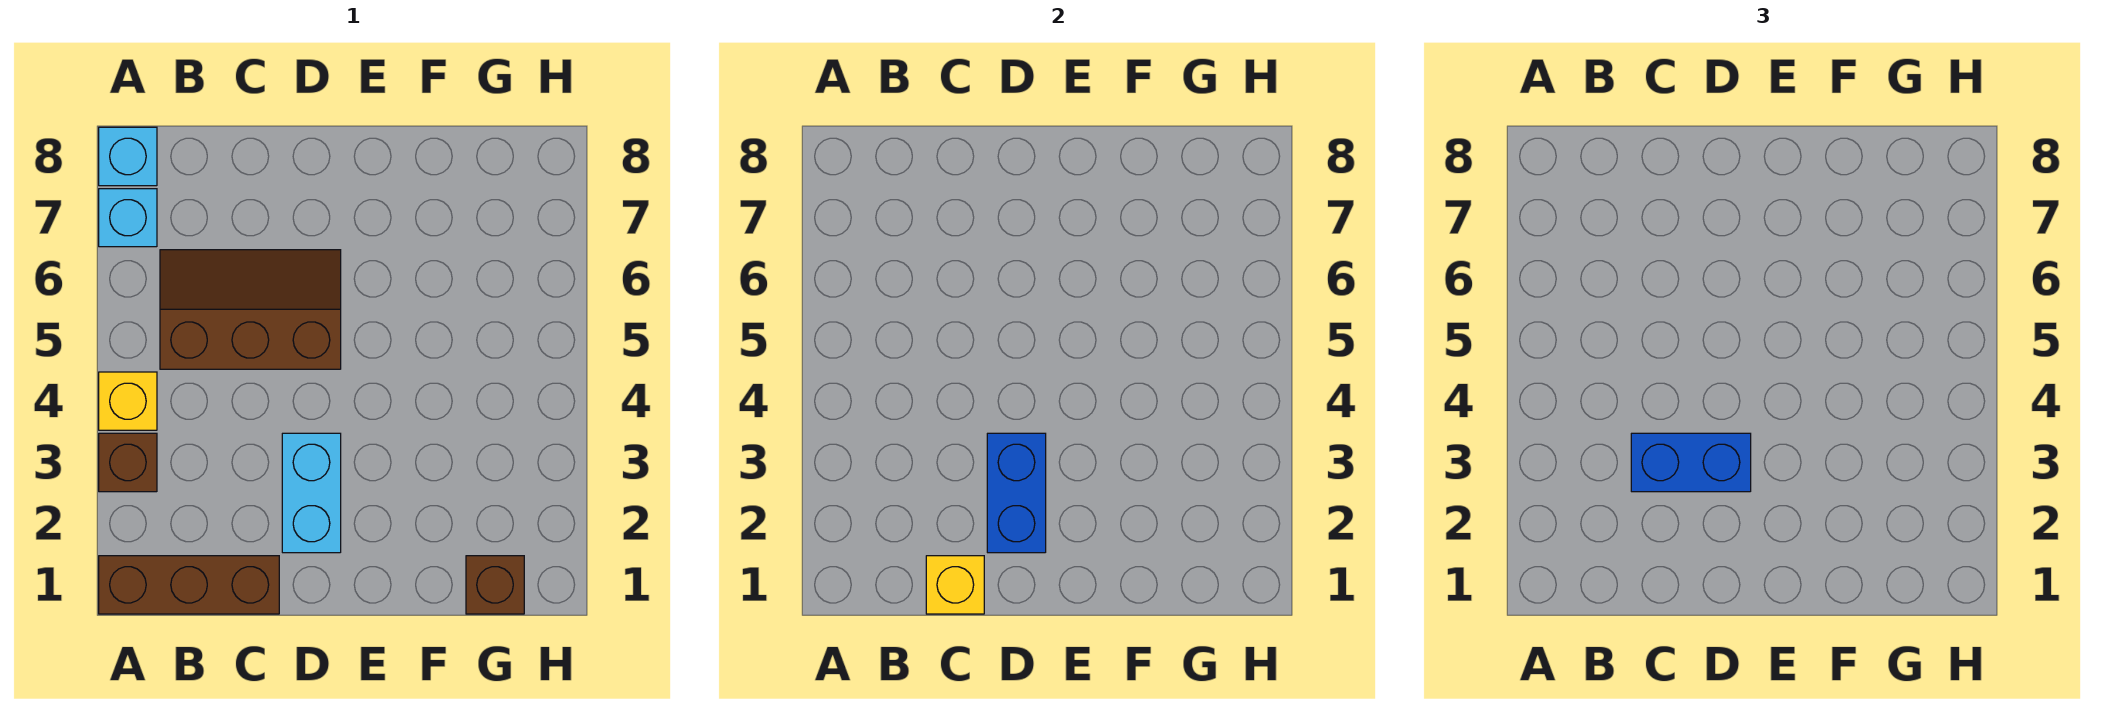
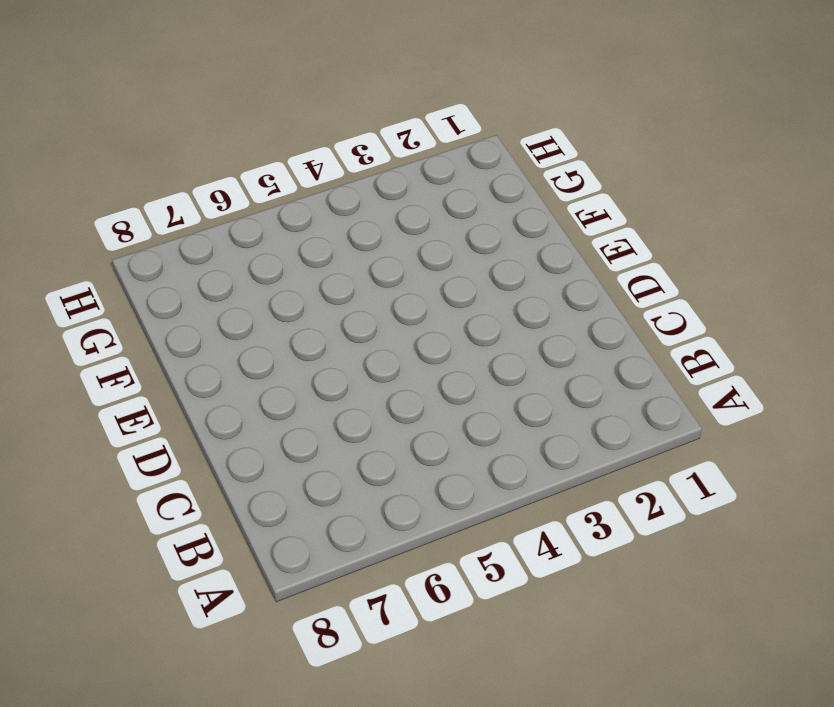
none -> brown brick A1:C1 level 1
none -> brown brick A3 level 1

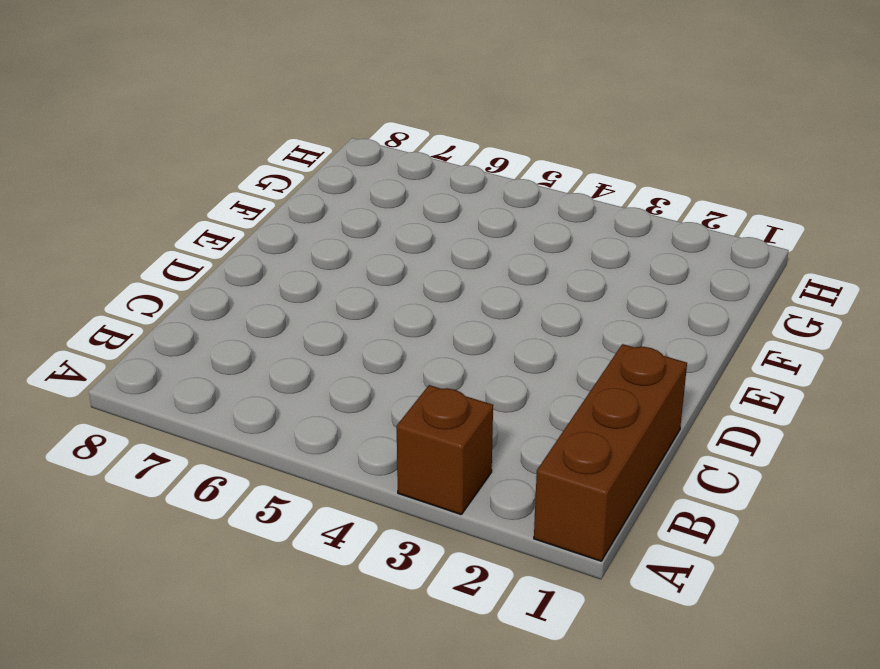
none -> yellow brick A4 level 1
none -> cyan brick A7 level 1

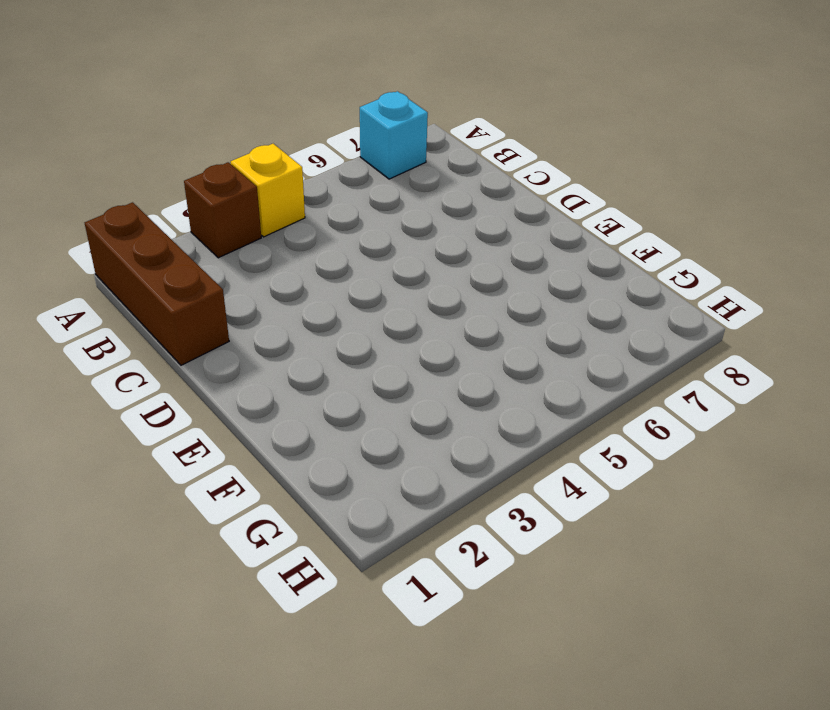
none -> cyan brick A8 level 1
none -> brown slope B5:D6 level 1 top 5

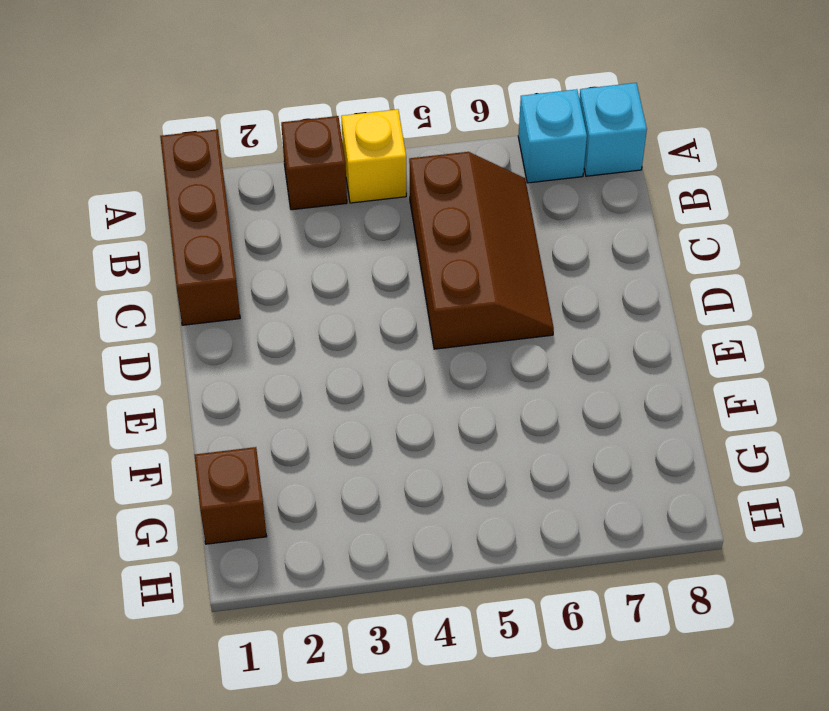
none -> cyan brick D2:D3 level 1
none -> yellow brick C1 level 2

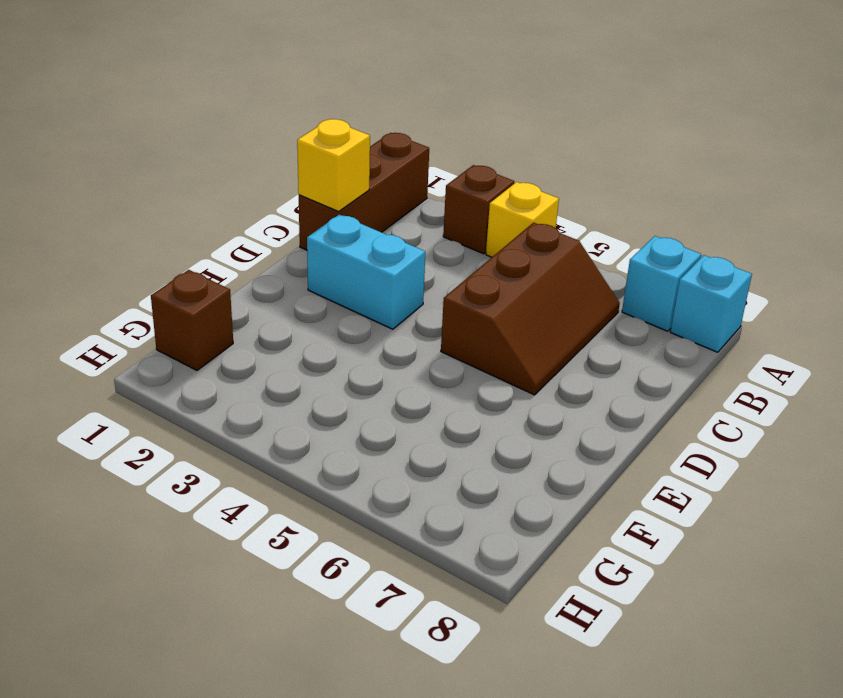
none -> blue brick D2:D3 level 2
none -> blue brick C3:D3 level 3

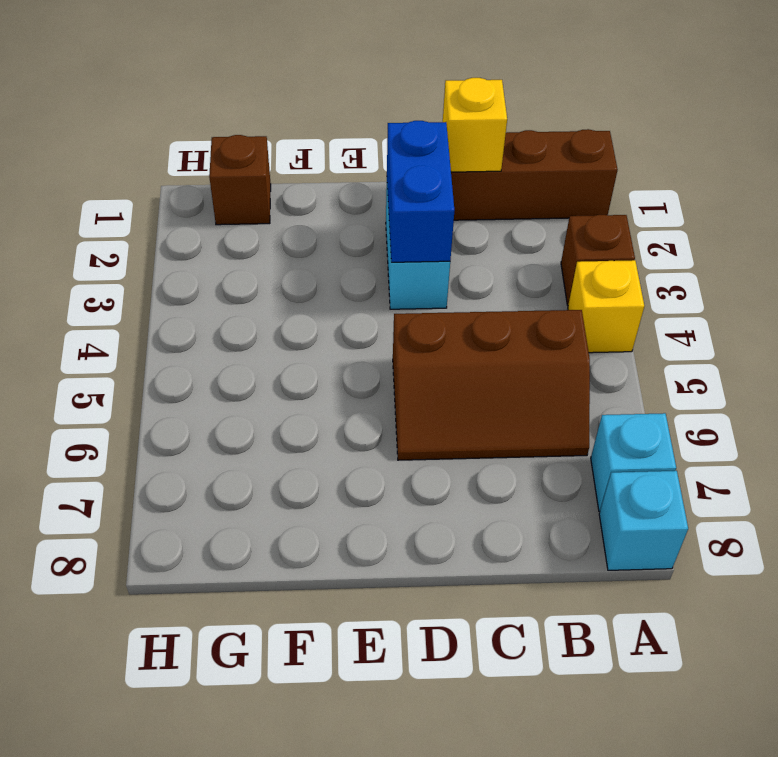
none -> blue brick C3:D3 level 3

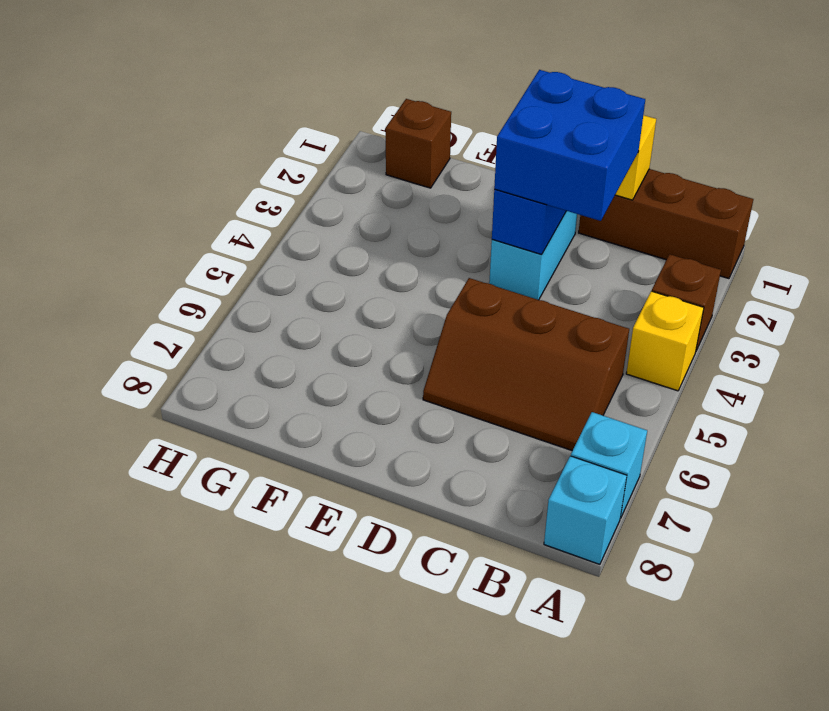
blue brick C2:D3 level 3 -> blue brick C3:D3 level 3

